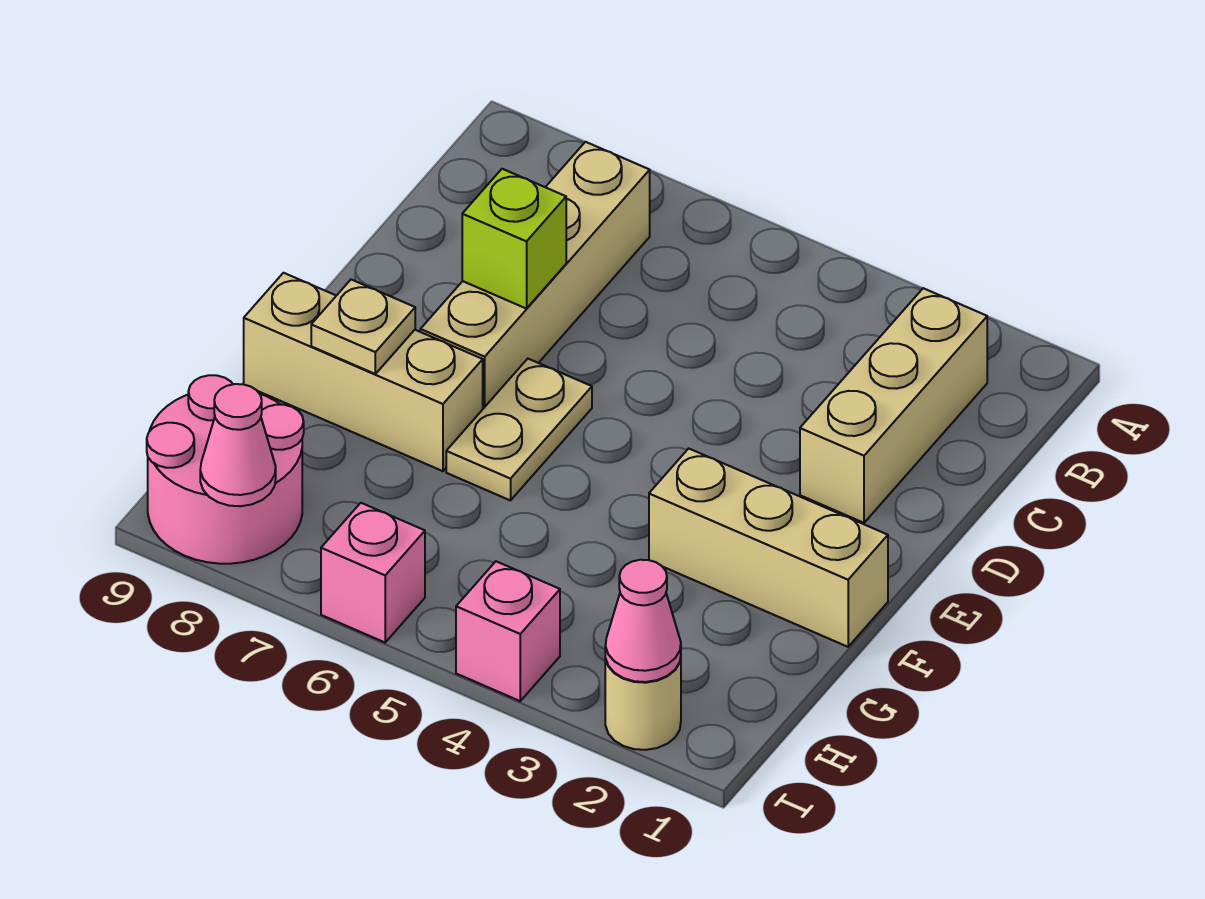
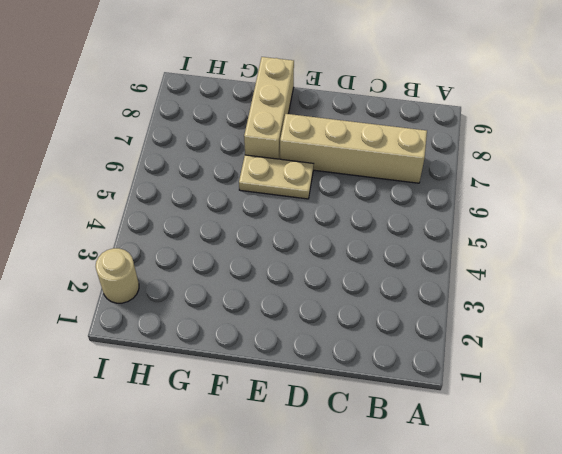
none -> tan brick B2:D2 level 1
none -> tan brick F1:F3 level 1
none -> pink round brick H8:I9 level 1

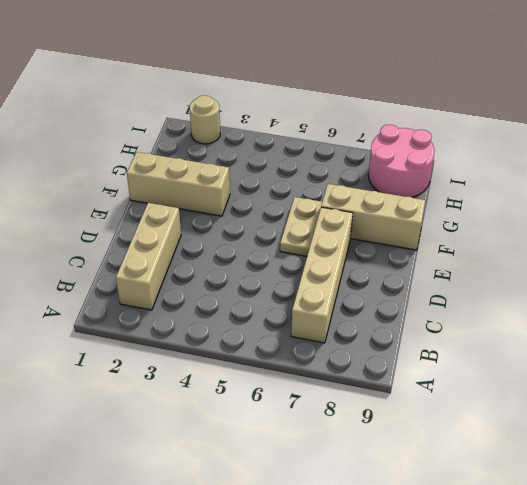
none -> pink brick I4 level 1
none -> pink brick I6 level 1
none -> lime brick D7 level 2

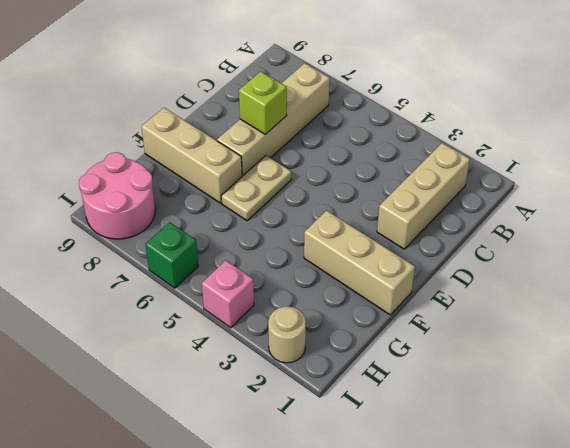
green brick I6 level 1 -> pink brick I6 level 1
none -> tan plate F8 level 2
none -> pink cone I2 level 2
none -> pink cone I8 level 2

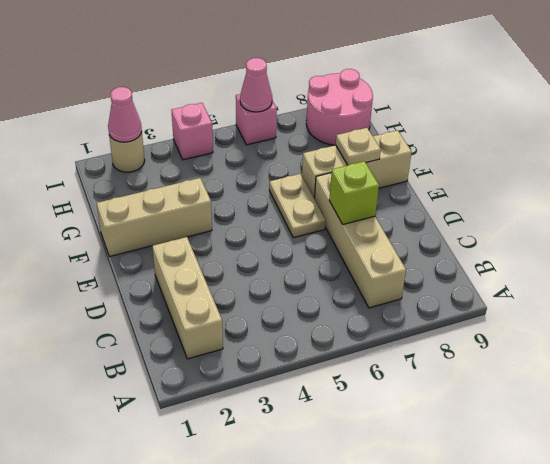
pink cone I6 level 2 -> pink cone I8 level 2

